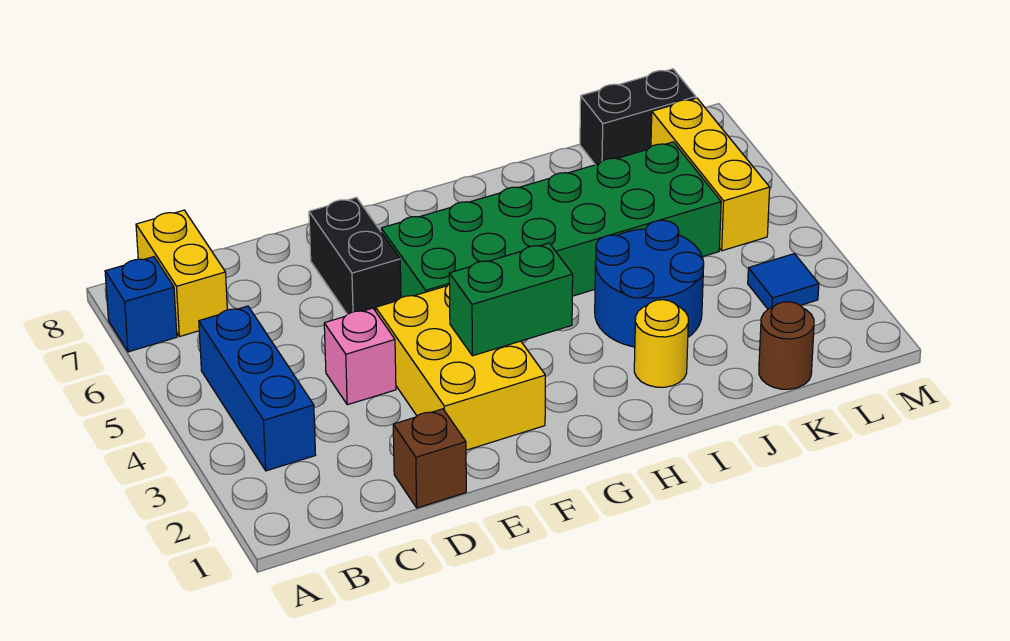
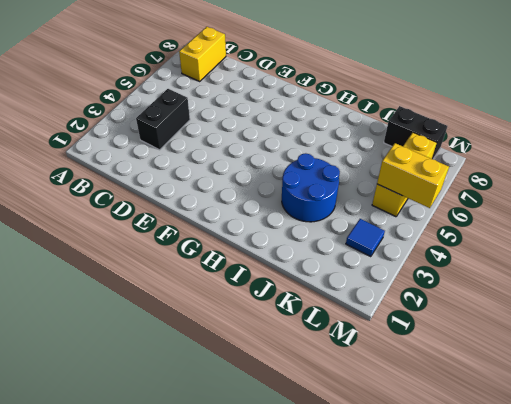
black brick C3:C4 level 1 -> black brick E6:E7 level 1
yellow brick L5:M5 level 2 -> none
none -> blue brick A7 level 1
none -> blue brick B3:B5 level 1
none -> brown brick D1 level 1

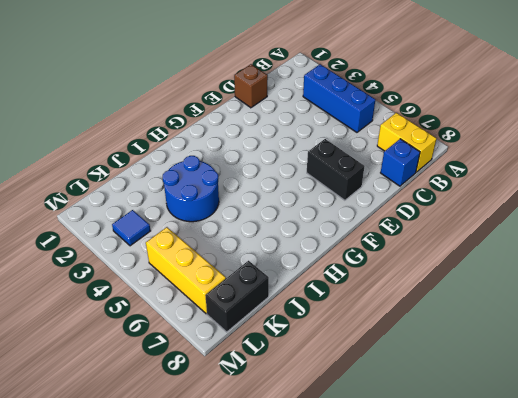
blue brick C8 level 1 -> blue brick A7 level 1
none -> pink brick D4 level 1
none -> yellow brick E2:F4 level 1
none -> green brick F5:K6 level 1

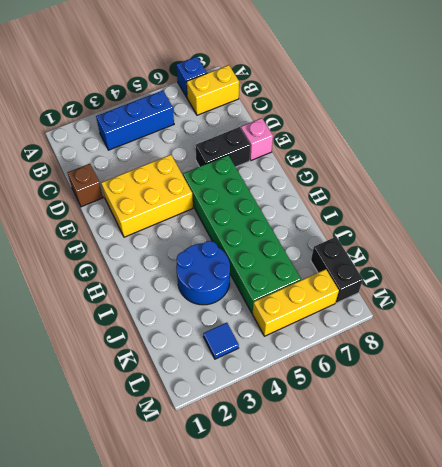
pink brick E8 level 1 -> pink brick D4 level 1
none -> yellow round brick I2 level 1
none -> brown round brick K1 level 1
none -> green brick F3:G3 level 2

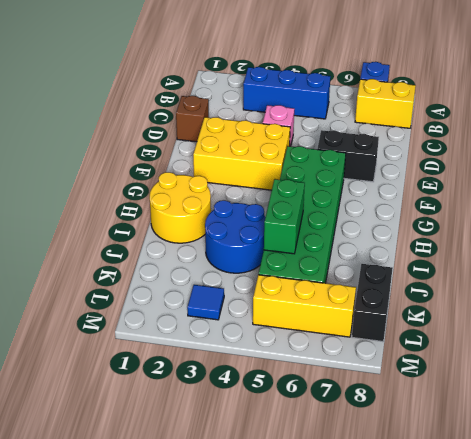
yellow round brick H1:I2 level 1 -> yellow round brick I2 level 1
green brick I5:J5 level 2 -> green brick F3:G3 level 2
none -> brown round brick K1 level 1

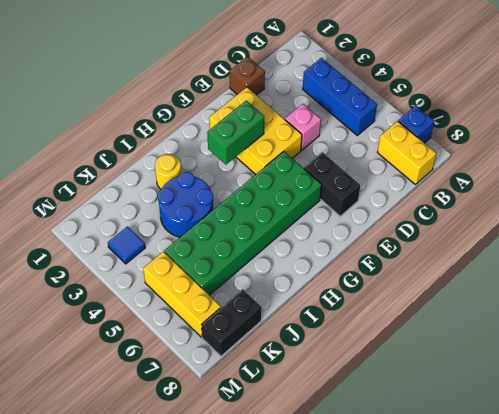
none -> brown round brick K1 level 1

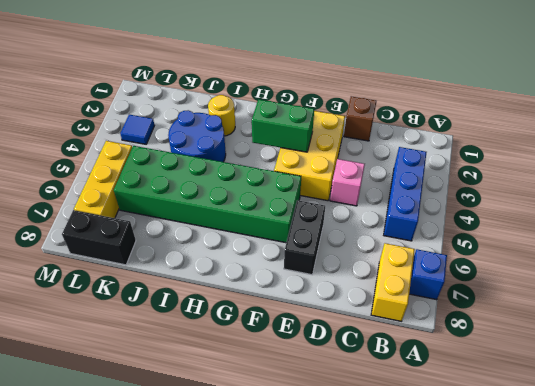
none -> brown round brick K1 level 1

